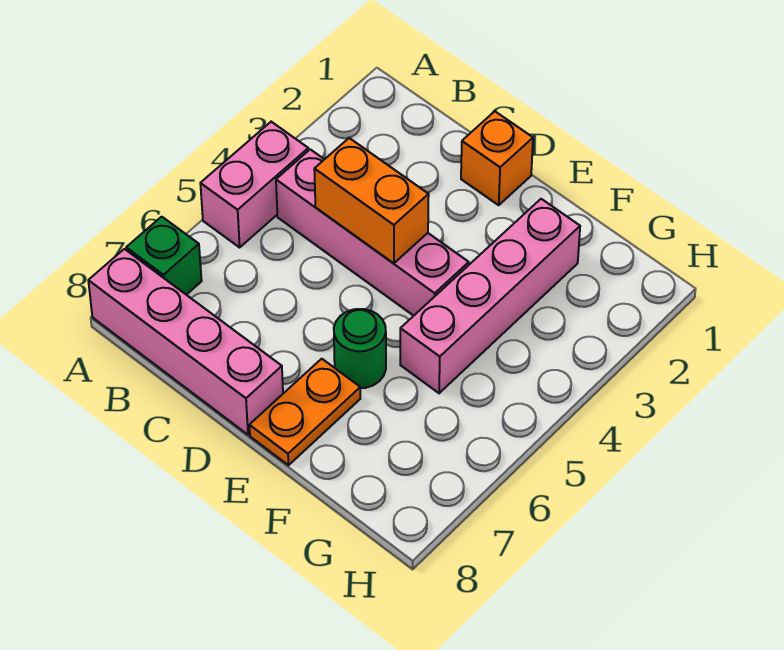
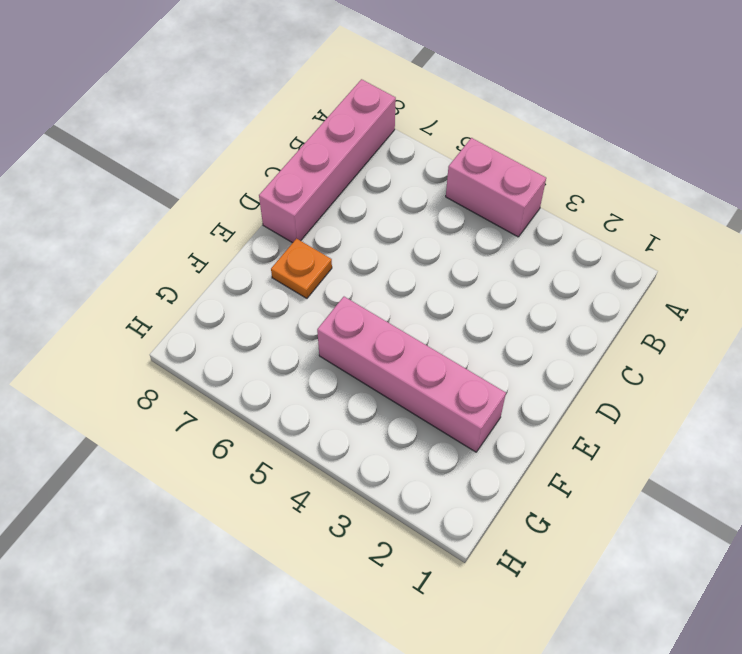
orange plate E7 level 1 -> orange plate E7:E8 level 1
none -> green brick A7 level 1
none -> pink brick B4:E4 level 1

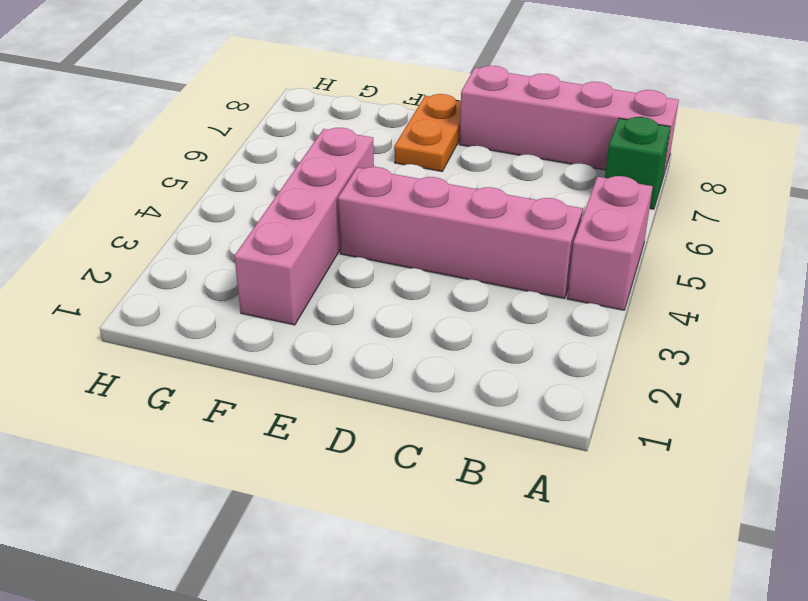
none -> orange brick D1 level 1
none -> green round brick E6 level 1

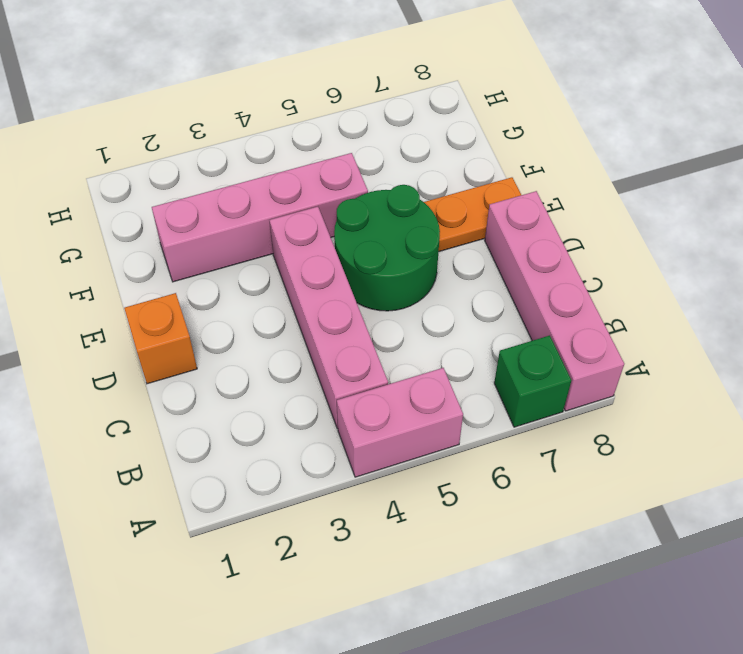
green round brick D5:E6 level 1 -> green round brick E6 level 1
none -> orange brick C4:D4 level 2

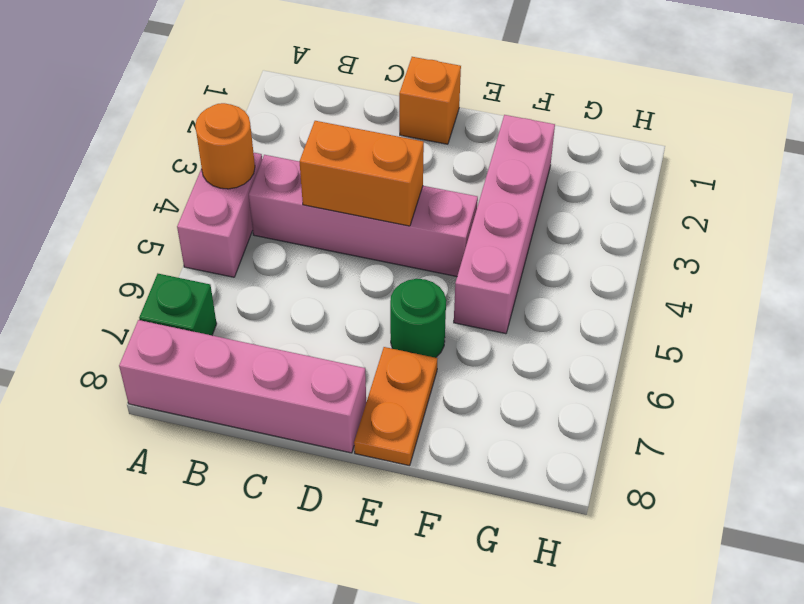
orange round brick A4 level 2 -> none

